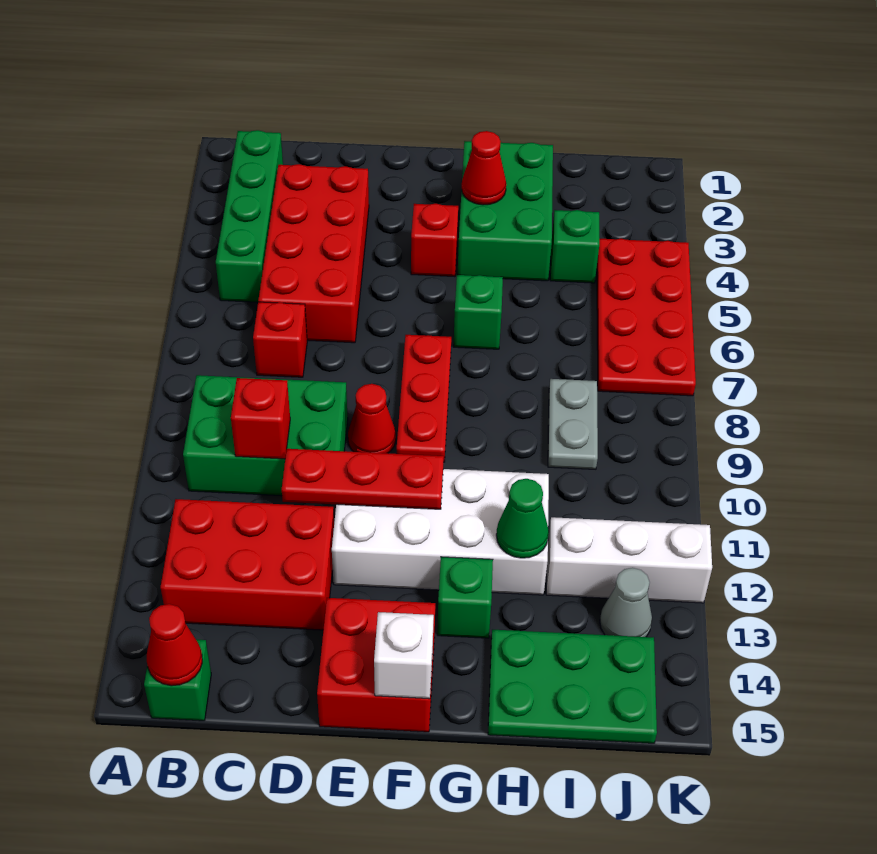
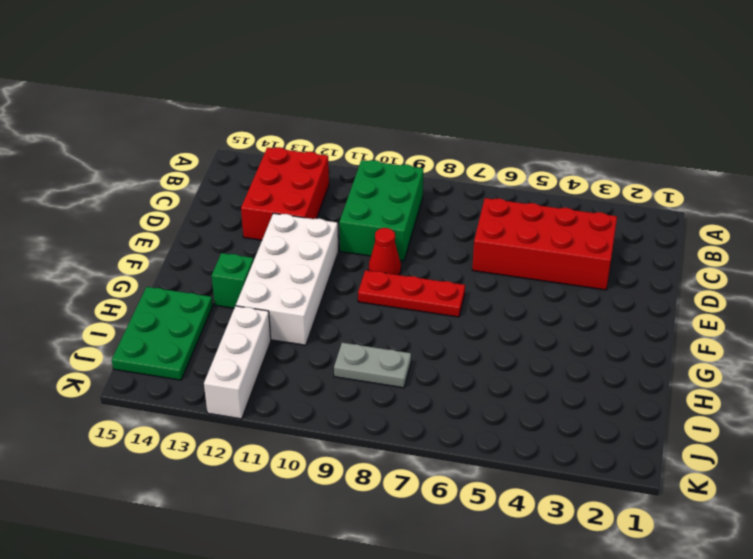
none -> green brick B2:B5 level 1
none -> green brick B15 level 1
none -> red brick C7 level 1

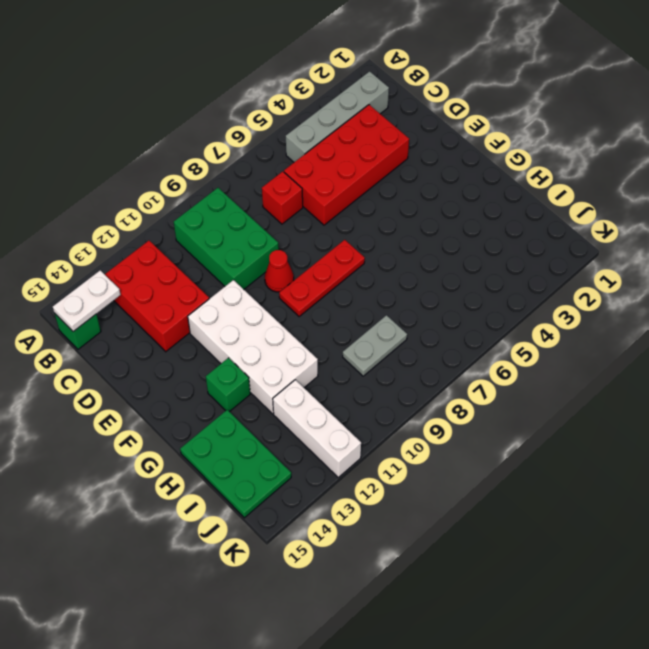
grey brick B2:B5 level 1 -> green brick B2:B5 level 1
white plate B14:B15 level 2 -> red cone B15 level 2
none -> red brick E14:F15 level 1
none -> red brick F4 level 1
none -> green brick G2:H4 level 1

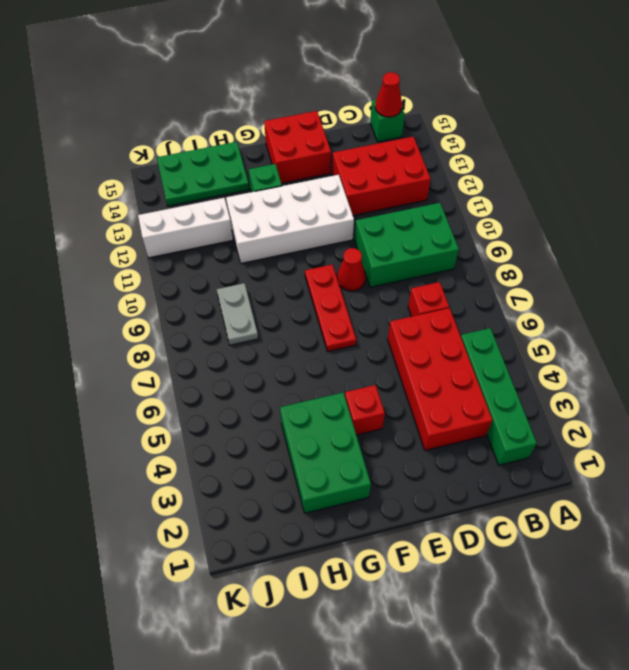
none -> green brick G6 level 1
none -> green brick I4 level 1
none -> red plate J4:K7 level 1

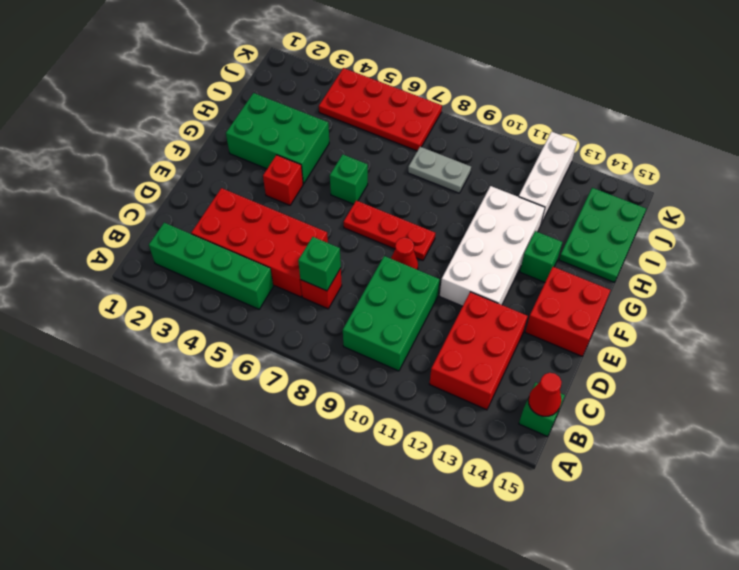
green brick C7 level 2 -> green brick I4 level 1
none -> grey cone J13 level 1
none -> red brick C10 level 2
none -> red plate D11:F11 level 2

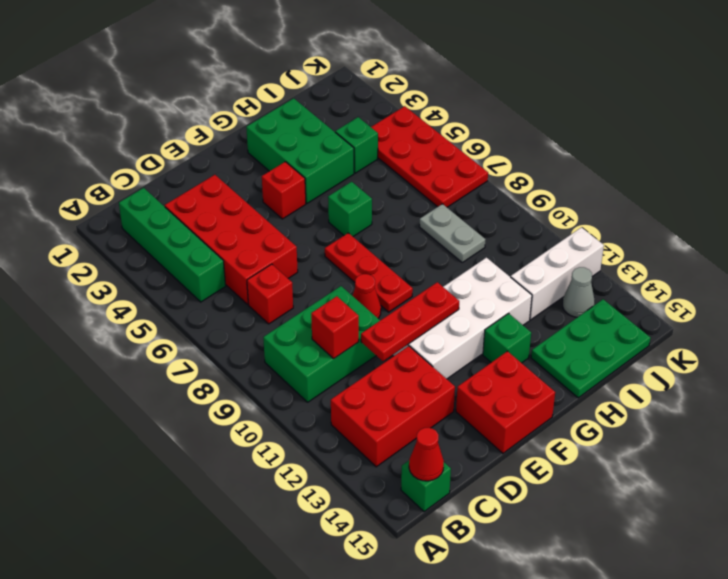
none -> white brick F15 level 2
none -> red cone G3 level 2
none -> green cone H12 level 2

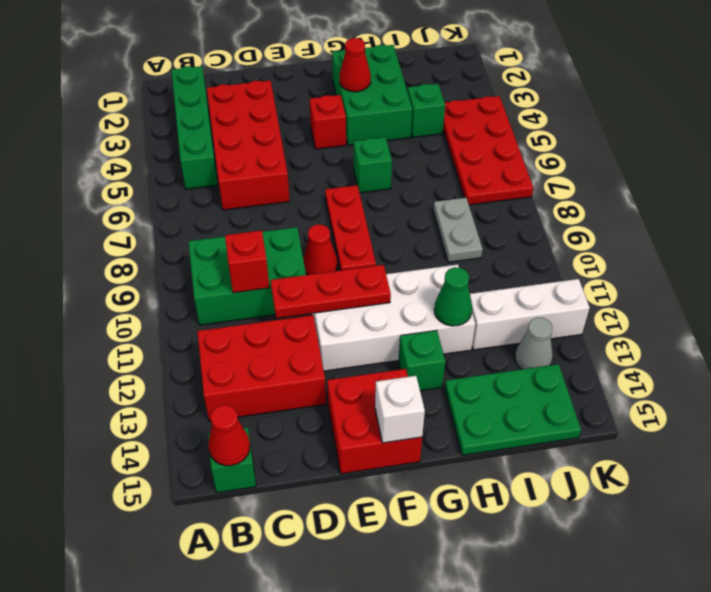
none -> red brick C7 level 1

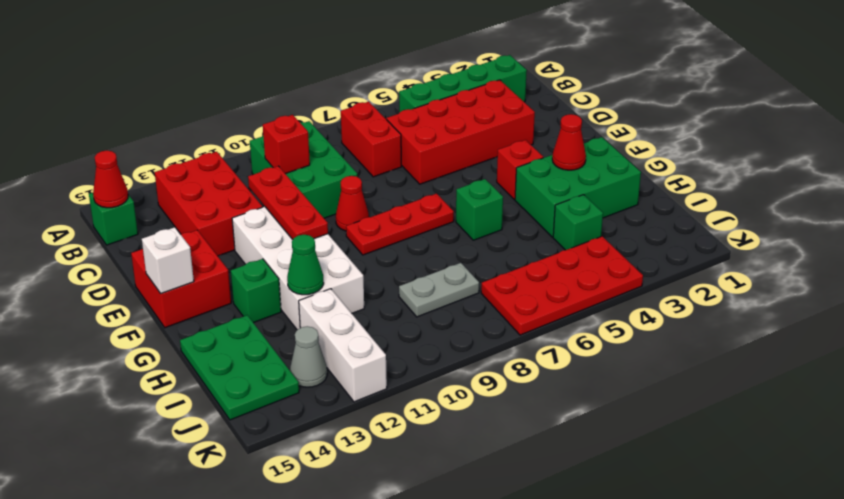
red brick B7:C7 level 1 -> red brick C7 level 1

